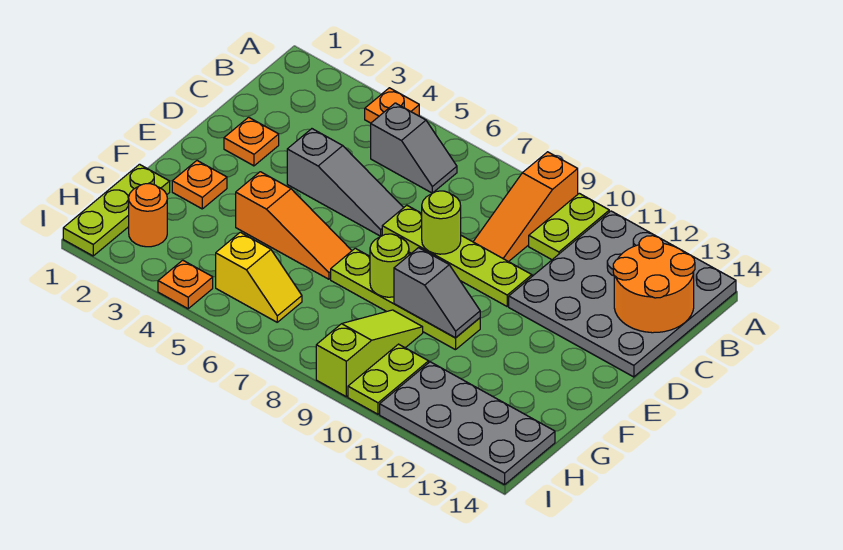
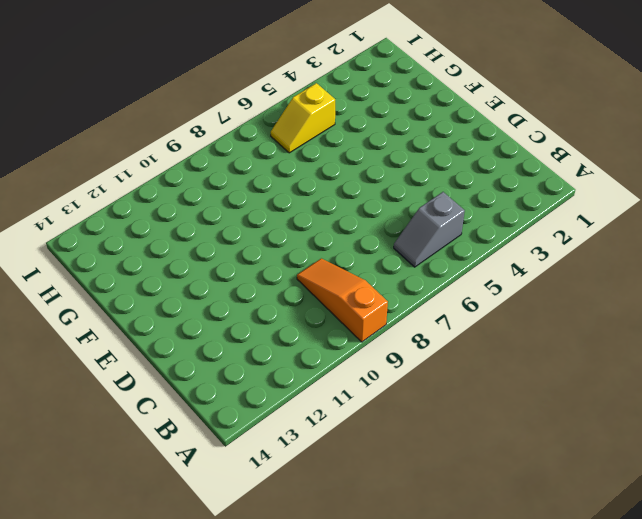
none -> orange plate A4 level 1
none -> lime plate A10:B10 level 1
none -> grey plate A11:D14 level 1

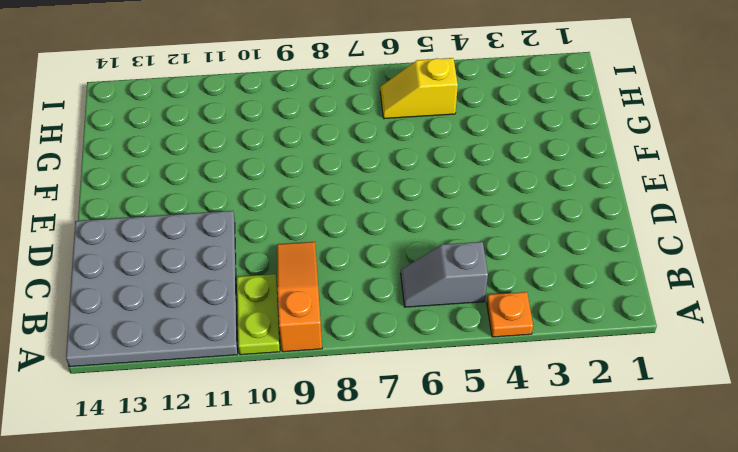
none -> orange plate D2 level 1
none -> grey slope D4:D6 level 1 top 4
none -> lime plate D7:D10 level 1

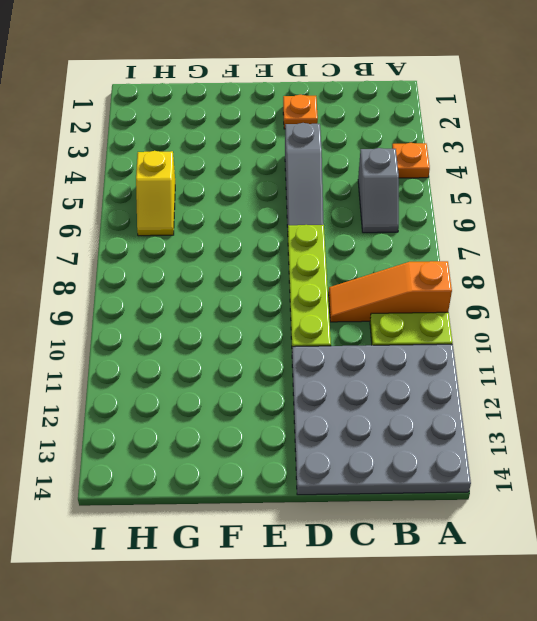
none -> orange plate F2 level 1
none -> orange slope F4:F6 level 1 top 4
none -> lime plate F7:F10 level 1

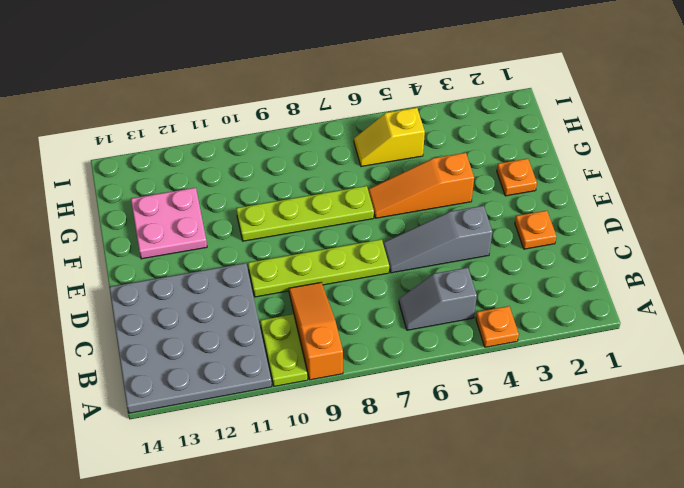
pink plate F12:G13 level 1 -> none
none -> lime plate G1:I1 level 1
none -> lime slope G9:I9 level 1 top I
none -> orange round brick H2 level 1

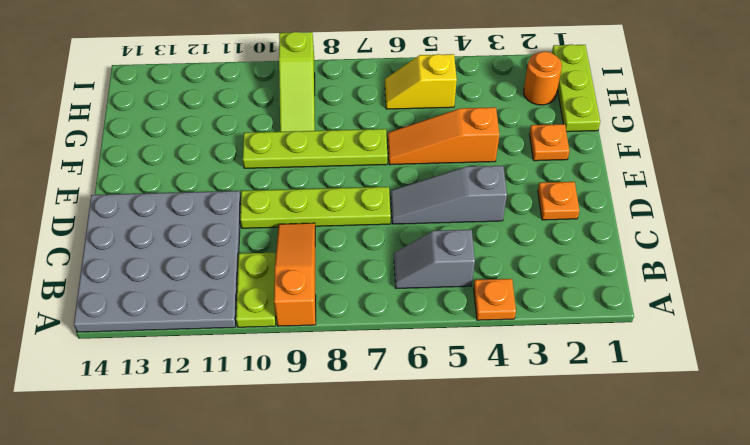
none -> lime plate H10:I10 level 1
none -> grey plate H11:I14 level 1
none -> orange plate I4 level 1

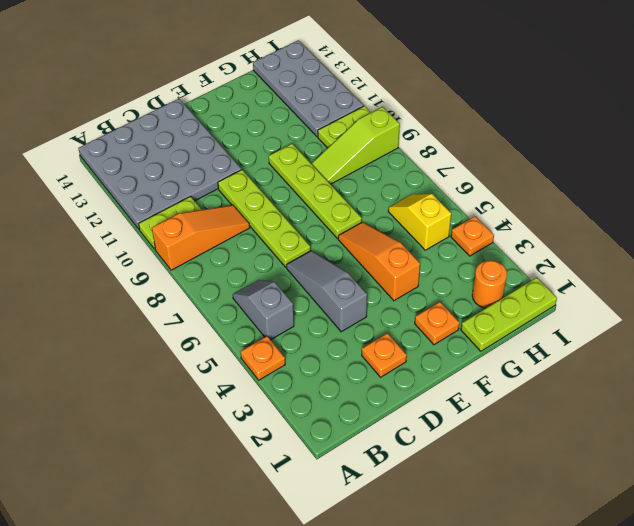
none -> orange round brick B13:C14 level 2
none -> lime round brick D8 level 2
none -> lime round brick F8 level 2

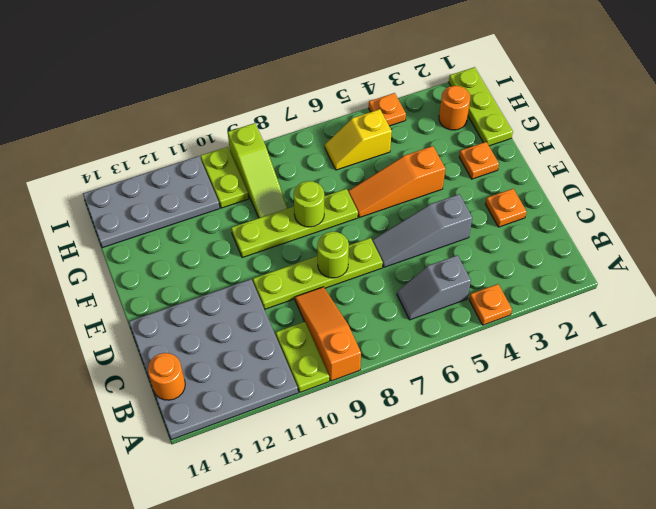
orange round brick B14 level 2 -> orange round brick B13:C14 level 2
none -> grey slope F9:F10 level 2 top 9

